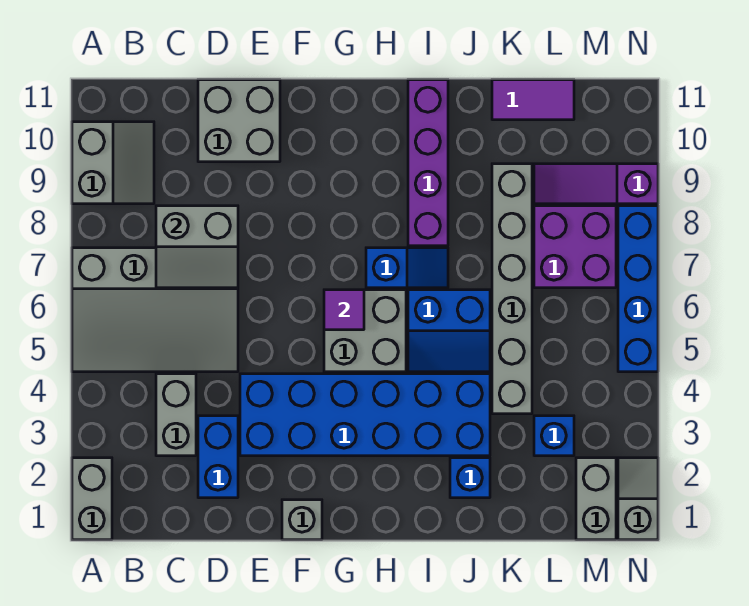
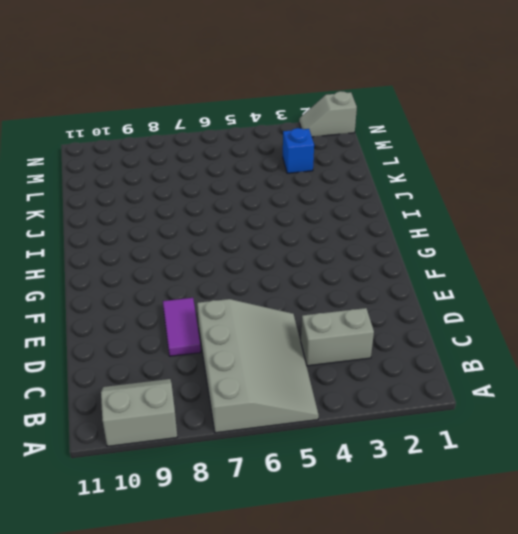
purple tile D8:E8 level 1 -> purple tile K11:L11 level 1
none -> grey brick A1:A2 level 1
none -> blue brick D2:D3 level 1
none -> grey brick D10:E11 level 1

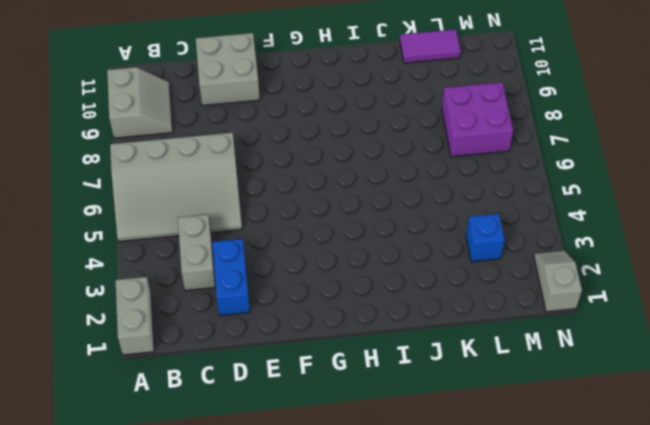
none -> blue brick E3:J4 level 1
none -> grey brick F1 level 1
none -> grey brick G5:H6 level 1

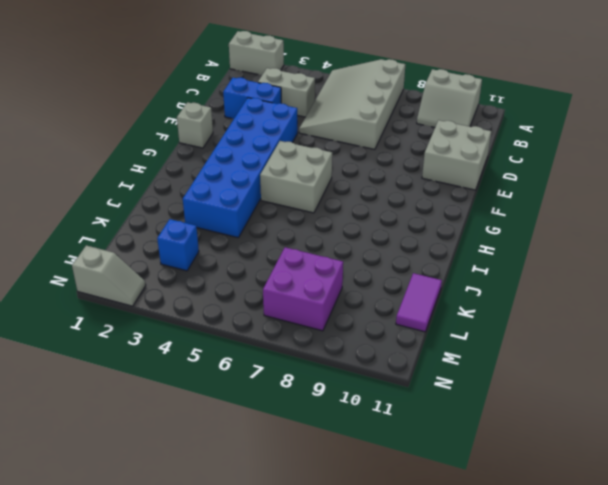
none -> blue slope H7:I7 level 1 top H
none -> blue slope I5:J6 level 1 top 6
none -> purple brick I8:I11 level 1

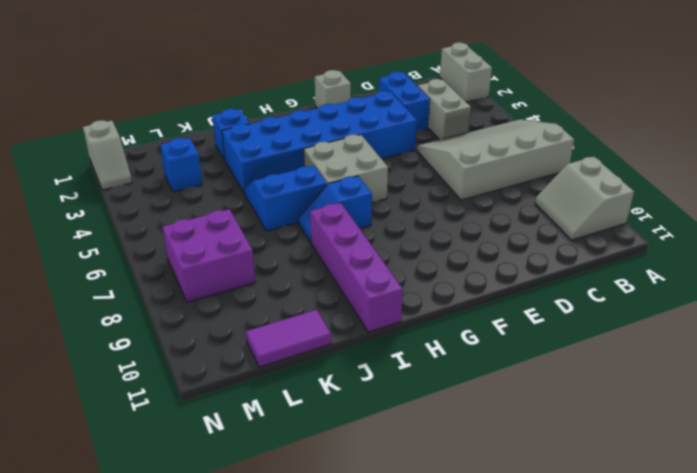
none -> grey brick D10:E11 level 1
none -> grey brick K4:K9 level 1
none -> purple slope L9:N9 level 1 top N

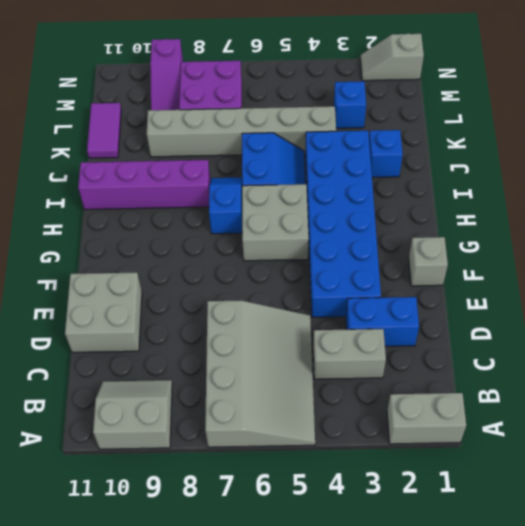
none -> grey brick M1:M2 level 1
none -> blue brick N5:N8 level 1
none -> grey slope C7:D8 level 2 top 8

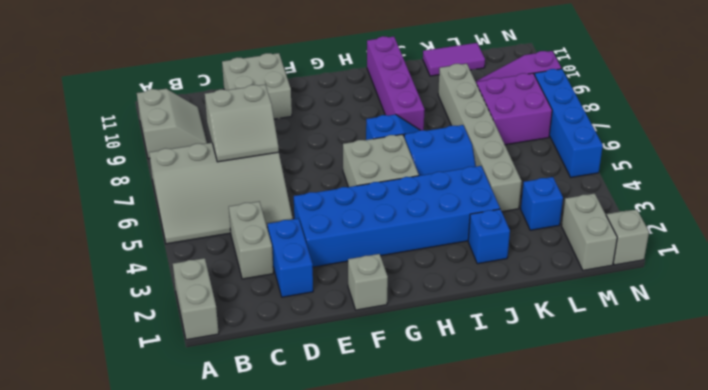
none -> purple tile G6 level 2

